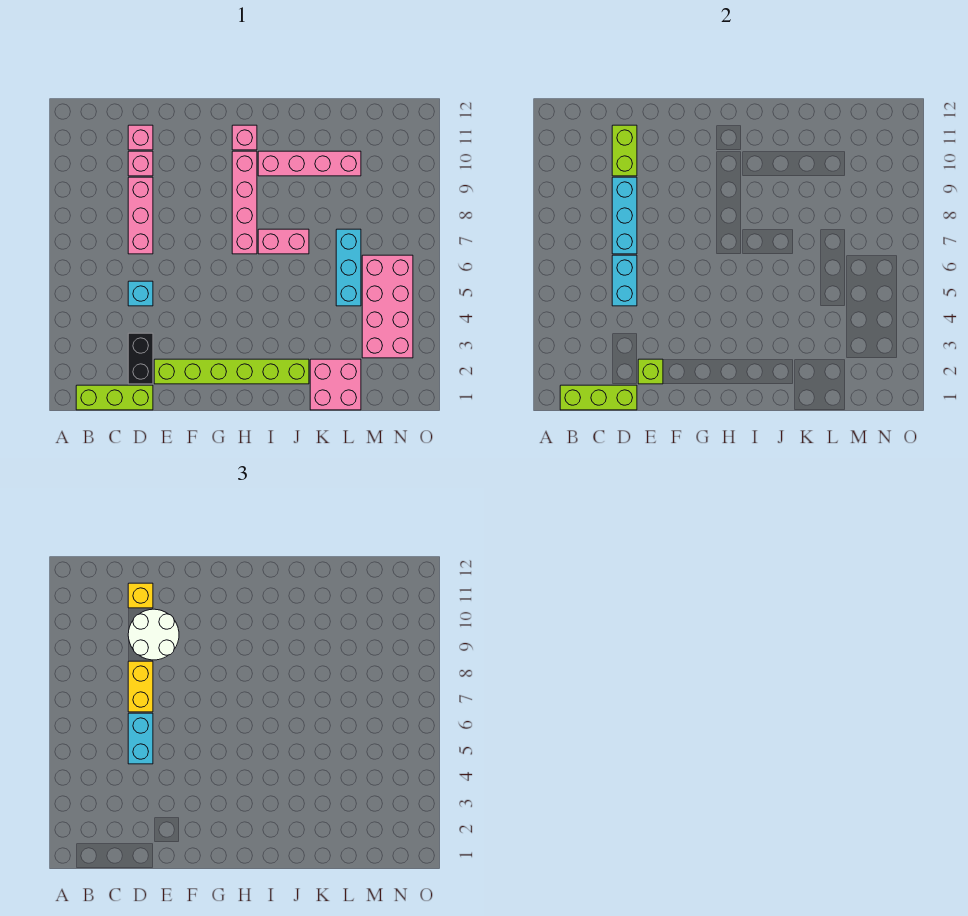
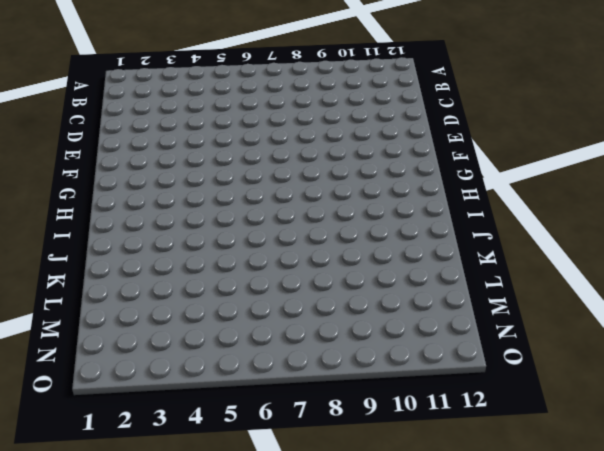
none -> lime brick B1:D1 level 1
none -> black brick D2:D3 level 1
none -> cyan brick D5 level 1

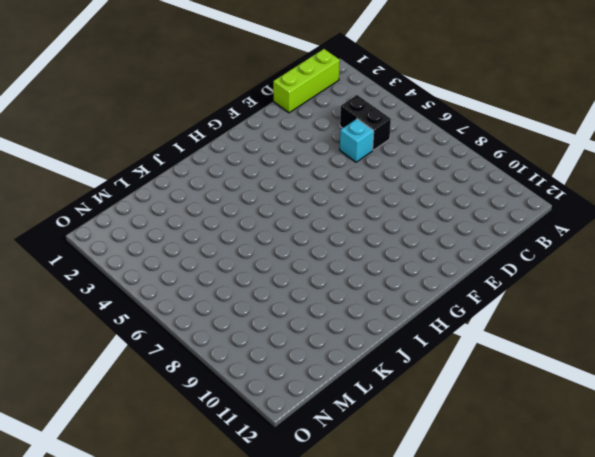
black brick C4:C5 level 1 -> black brick D2:D3 level 1
none -> pink brick D7:D9 level 1
none -> pink brick D10 level 1
none -> pink brick D11 level 1

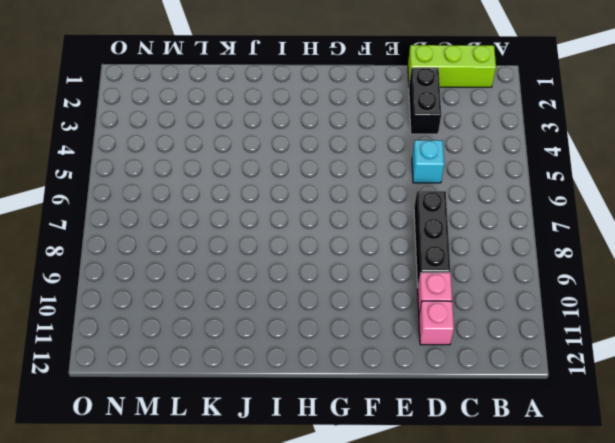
black brick D7:D9 level 1 -> pink brick D7:D9 level 1
none -> lime brick E2:J2 level 1
none -> pink brick H7:H10 level 1
none -> pink brick H11 level 1

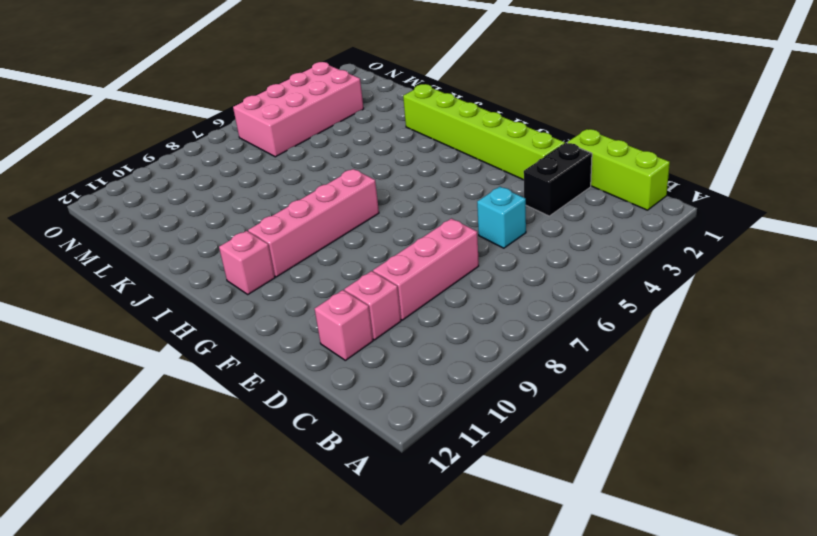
none -> pink brick I7:J7 level 1
none -> pink brick I10:L10 level 1
none -> pink brick K1:L2 level 1

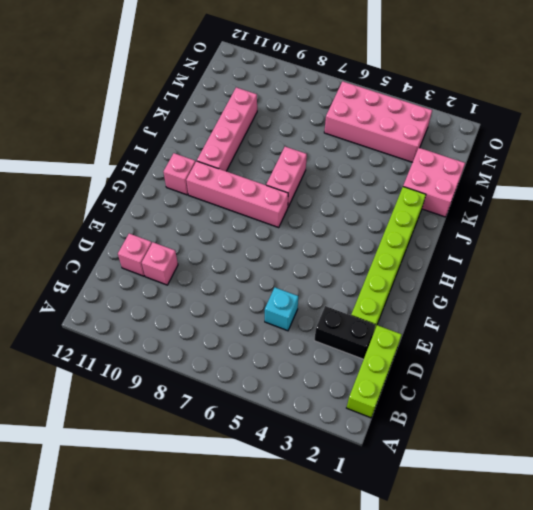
none -> pink brick D7:D9 level 1
none -> cyan brick L5:L7 level 1
none -> lime brick B1:D1 level 2

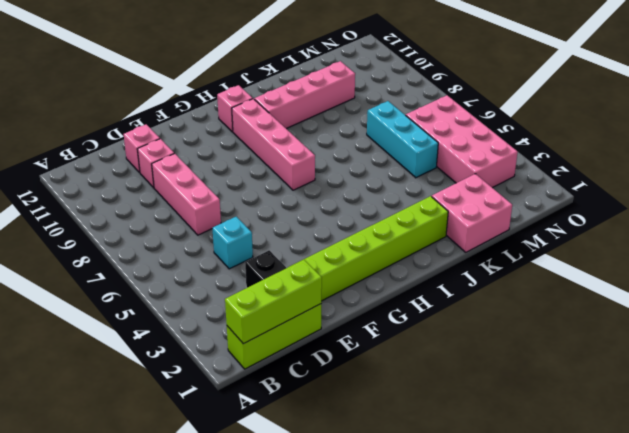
none -> pink brick I7:J7 level 1
none -> cyan brick D5:D6 level 2
none -> cyan brick D7:D9 level 2

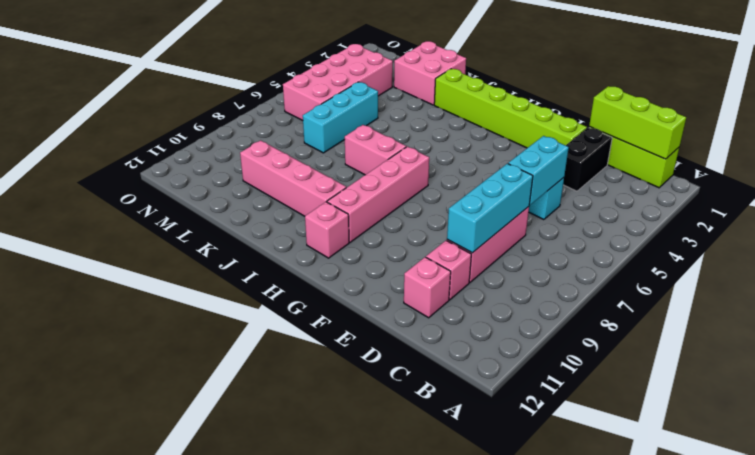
none -> lime brick D10:D11 level 2
none -> lime brick E2 level 2
none -> cyan brick D5:D6 level 3

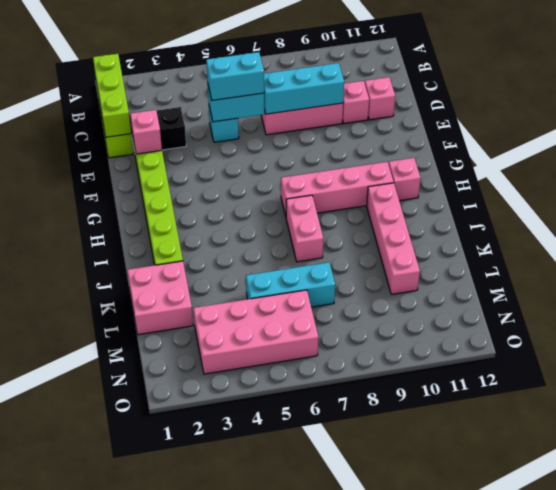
pink brick E2 level 2 -> lime brick E2 level 2
none -> lime brick D10:D11 level 2
none -> yellow brick D7:D8 level 3
none -> white round brick D9:E10 level 3

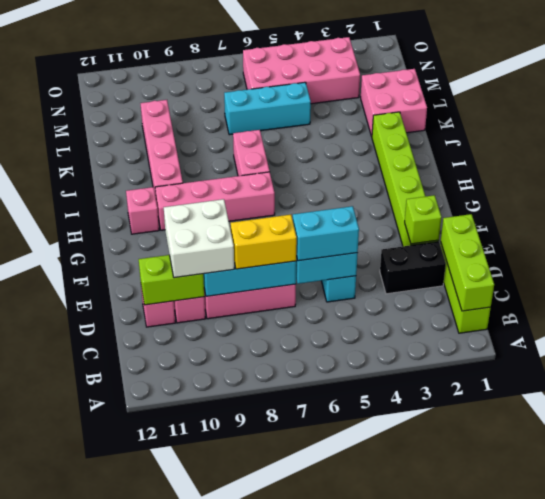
white brick D9:E10 level 3 -> white round brick D9:E10 level 3
none -> yellow brick D11 level 3

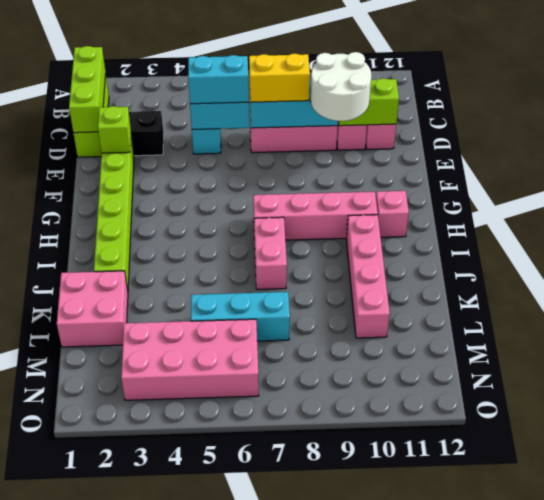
none -> yellow brick D11 level 3

